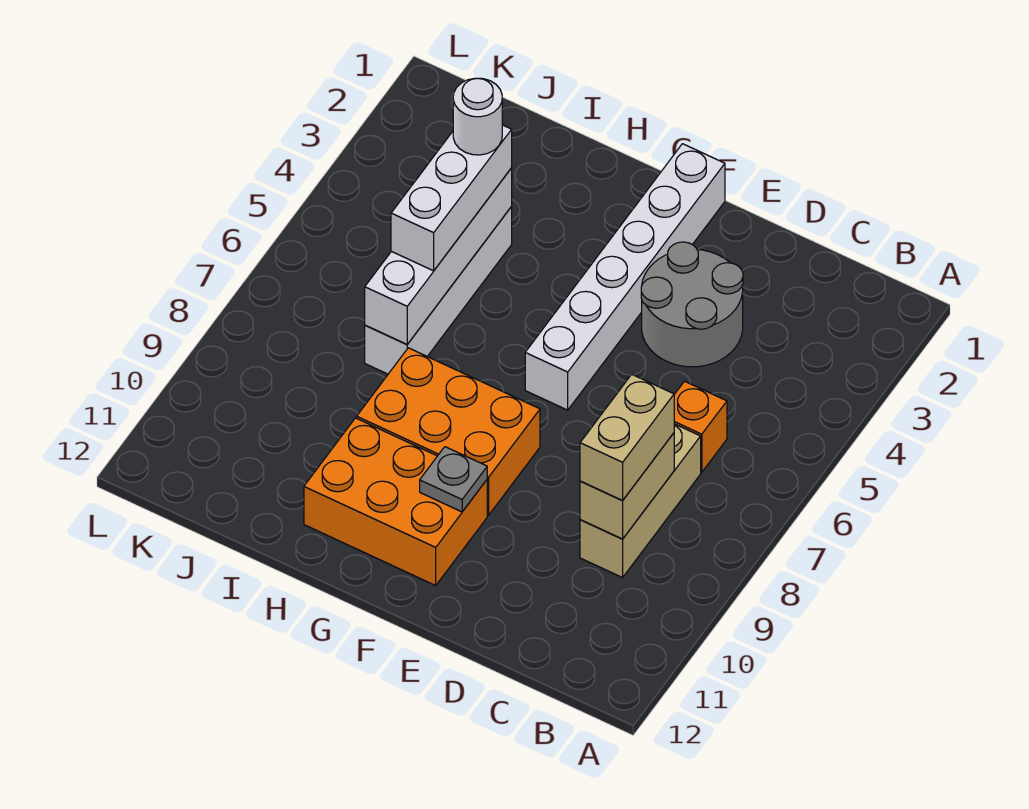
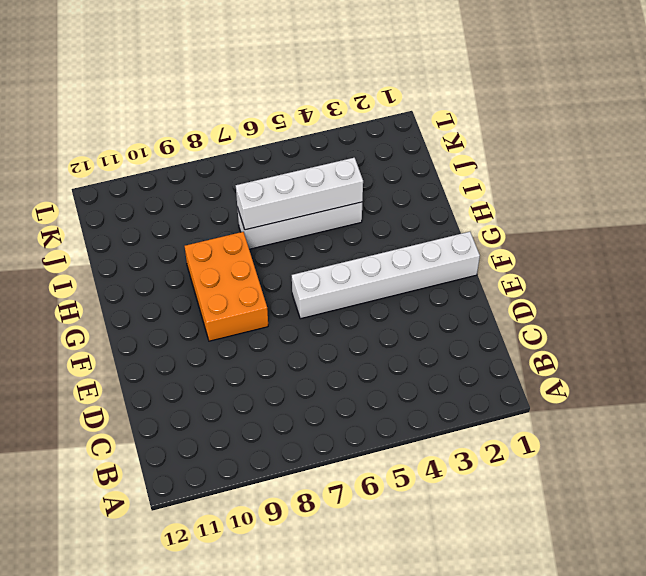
none -> orange brick C6 level 1
none -> tan brick C7:C9 level 1
none -> grey round brick D3:E4 level 1

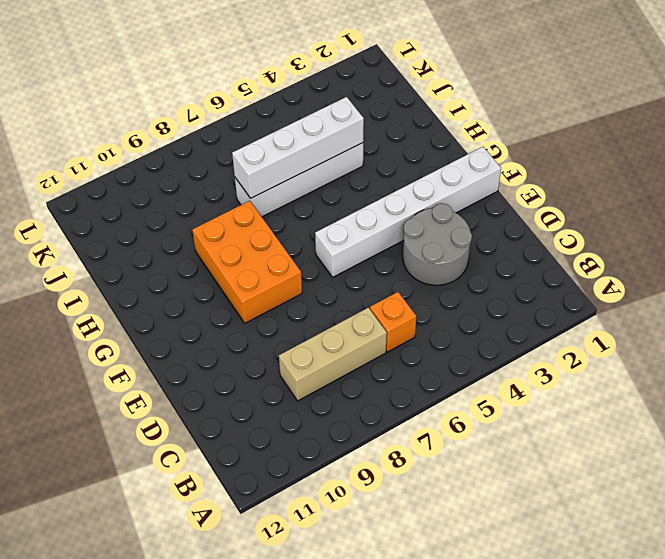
none -> orange brick F10:H11 level 1
none -> tan brick C8:C9 level 2
none -> grey plate F10 level 2

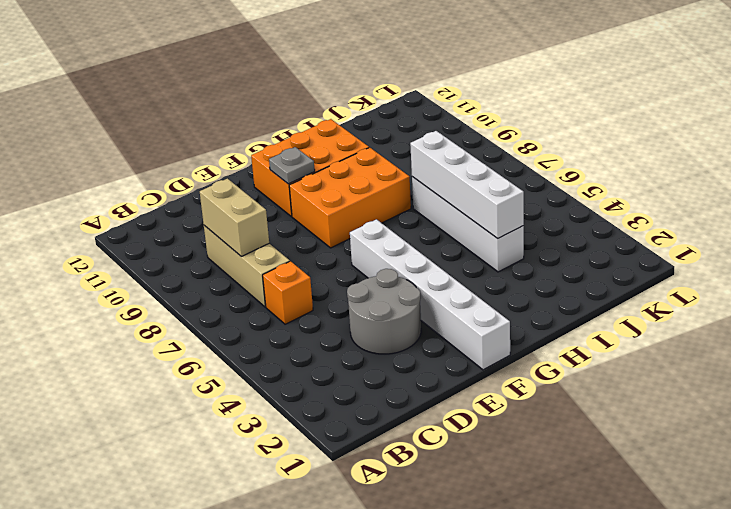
none -> tan brick C8:C9 level 3
none -> white brick I4:I6 level 3
none -> white round brick I4 level 4

